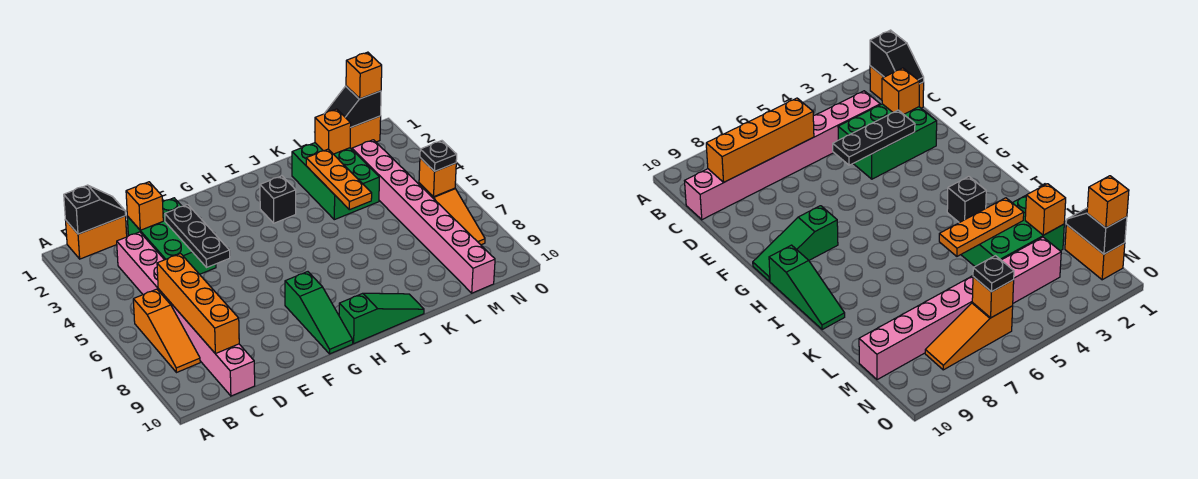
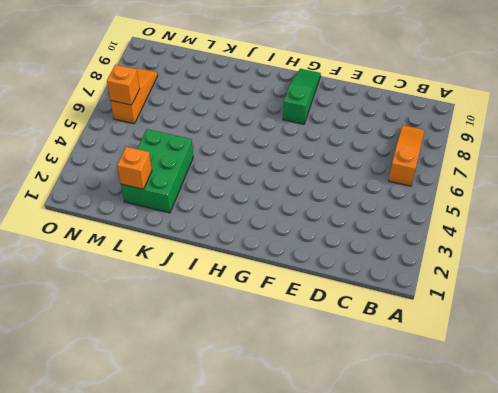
none -> orange brick B1:C1 level 1
none -> pink brick C3:C10 level 1
none -> green brick D2:E4 level 1

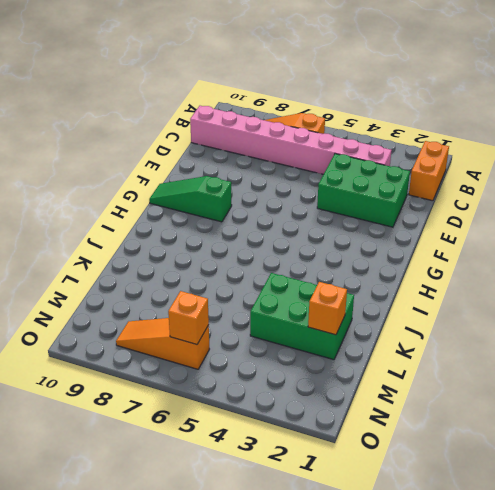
none -> green slope H10:J10 level 1 top H
none -> black brick I3 level 1
none -> orange brick M1:N1 level 1

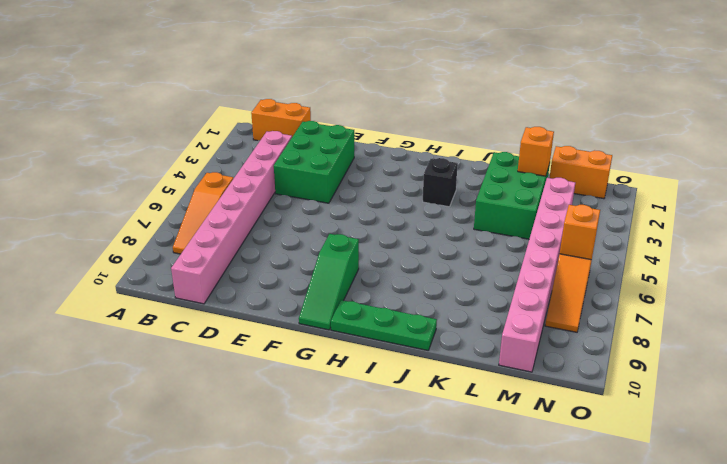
green plate H10:J10 level 1 -> green slope H10:J10 level 1 top H
none -> black slope B1:C1 level 2 top B
none -> orange brick C6:C9 level 2
none -> orange brick D2 level 2

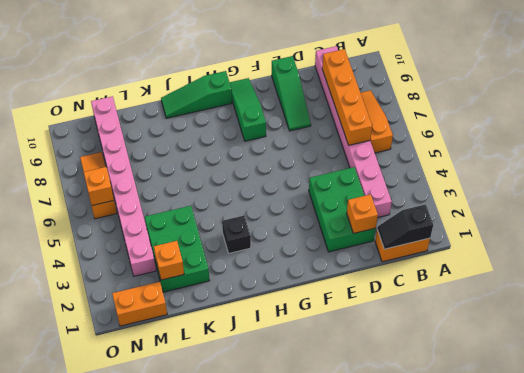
green slope E8:E10 level 1 top 10 -> none
none -> black plate E3:E5 level 2
none -> orange plate K3:K5 level 2
none -> black slope M1:N1 level 2 top N

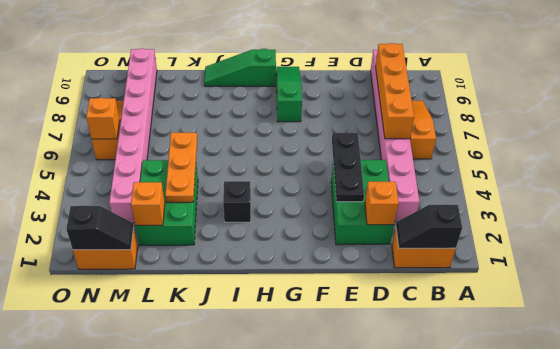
none -> orange brick N1 level 3
none -> black plate N6 level 3

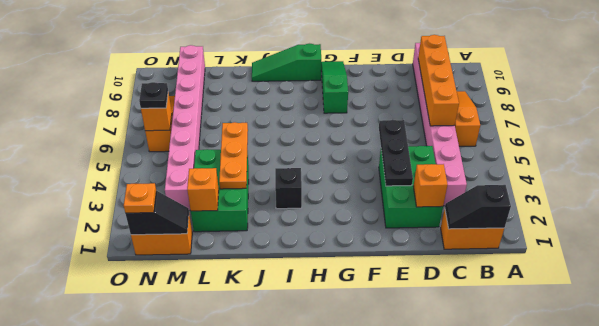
orange plate N1 level 3 -> orange brick N1 level 3

